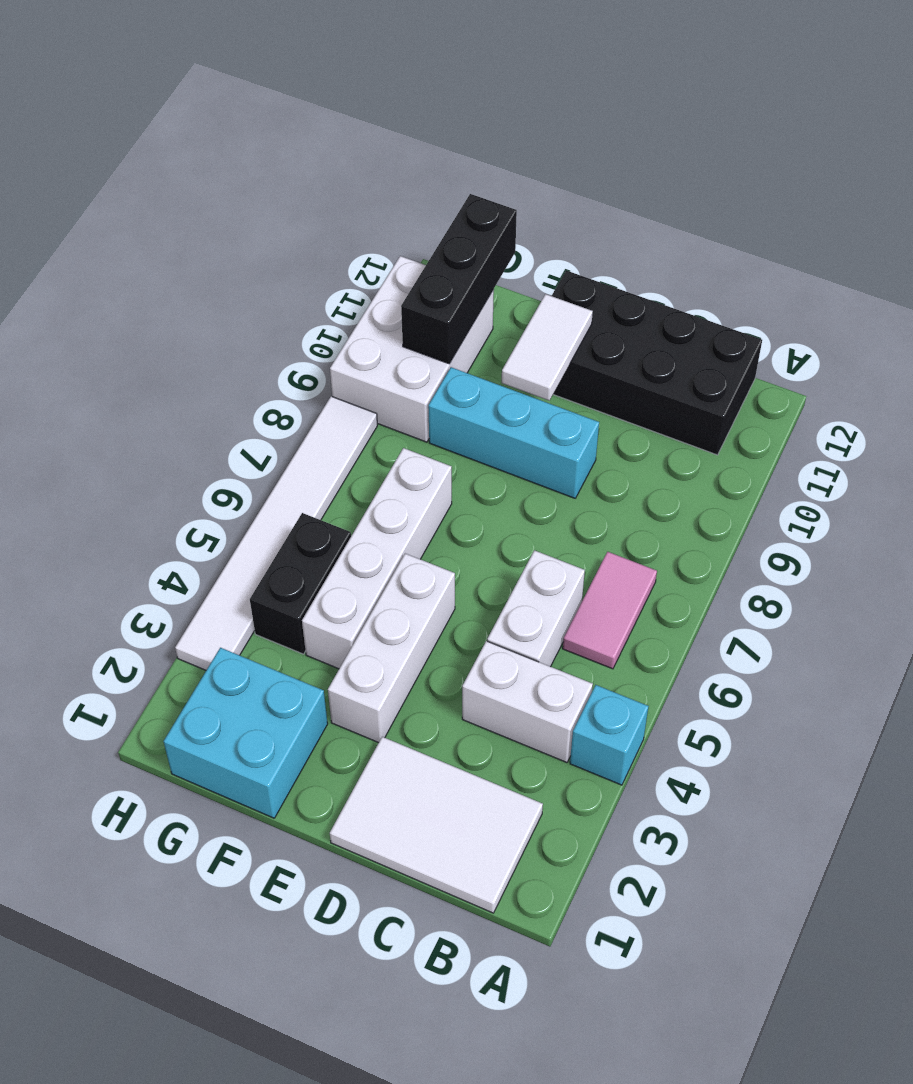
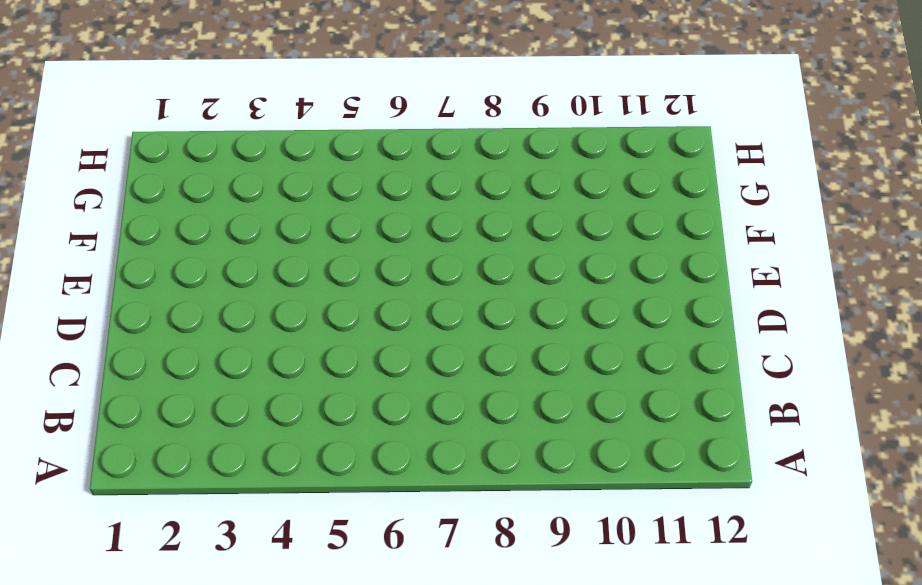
none -> cyan brick A4 level 1
none -> white tile B1:D2 level 1
none -> white brick B4:C4 level 1

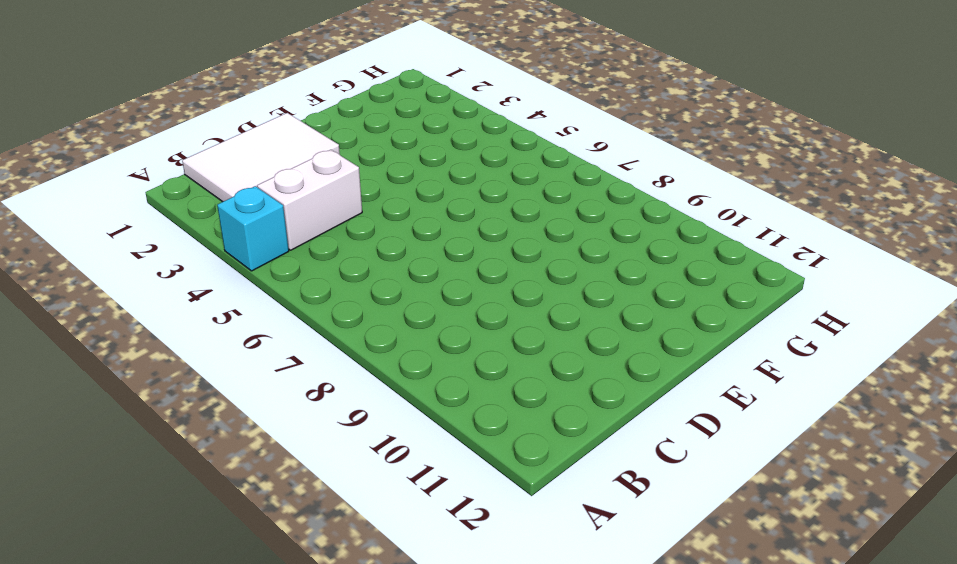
none -> pink tile B6:B7 level 1
none -> black brick B11:E12 level 1
none -> white brick C5:C6 level 1

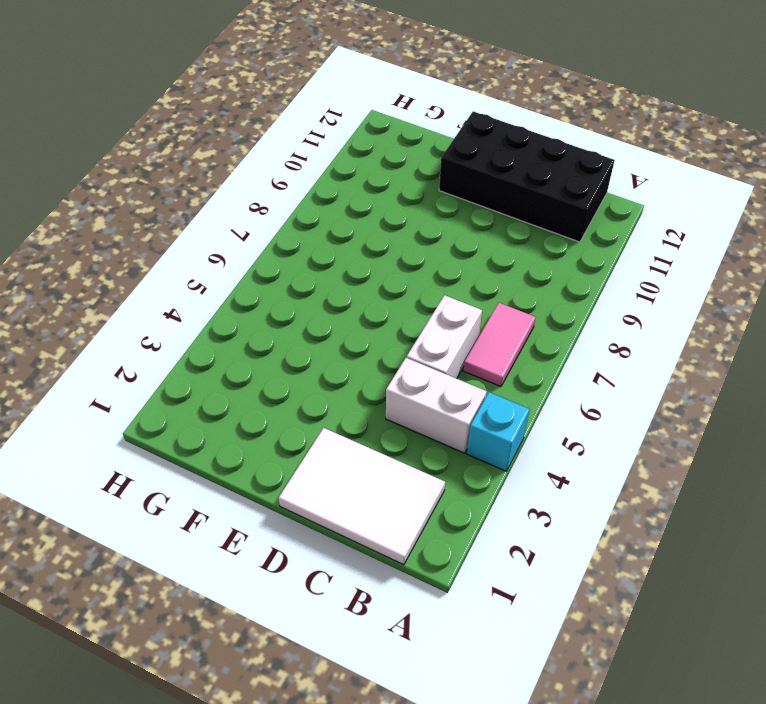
none -> cyan brick D9:F9 level 1
none -> white brick E3:E5 level 1
none -> cyan brick F1:G2 level 1

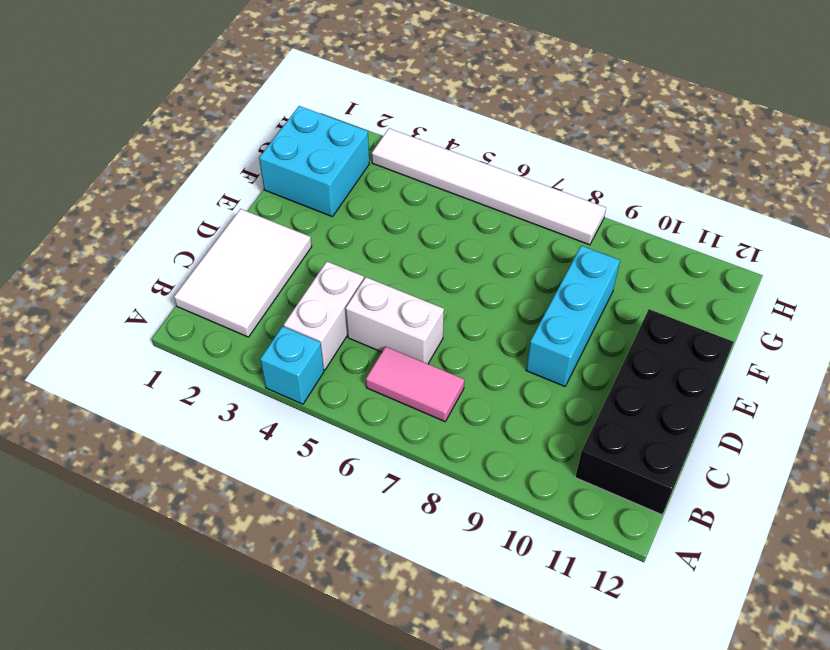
none -> white brick E3:E5 level 1
none -> white brick F4:F7 level 1
none -> black brick G4:G5 level 1

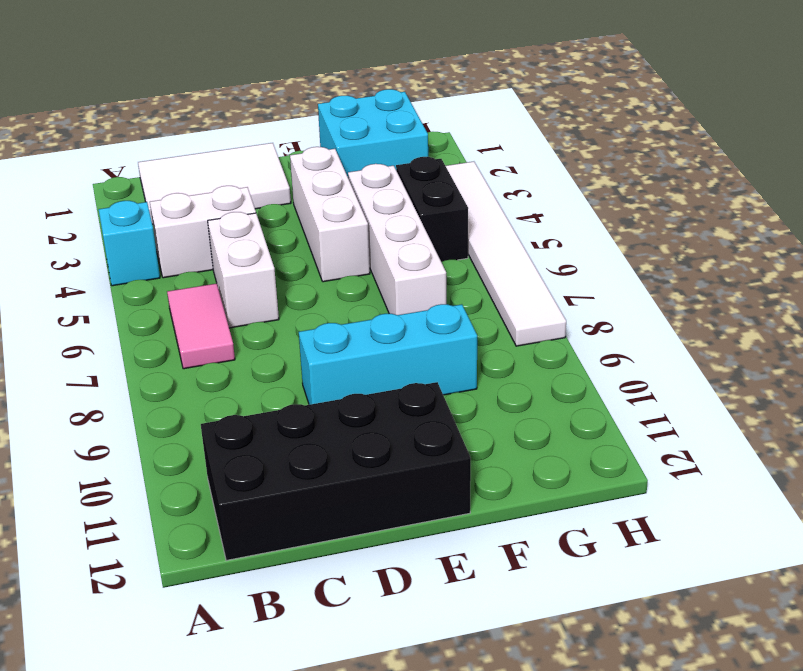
none -> white brick G9:H11 level 1
none -> white tile E10:E11 level 2
none -> black brick G10:G12 level 2

